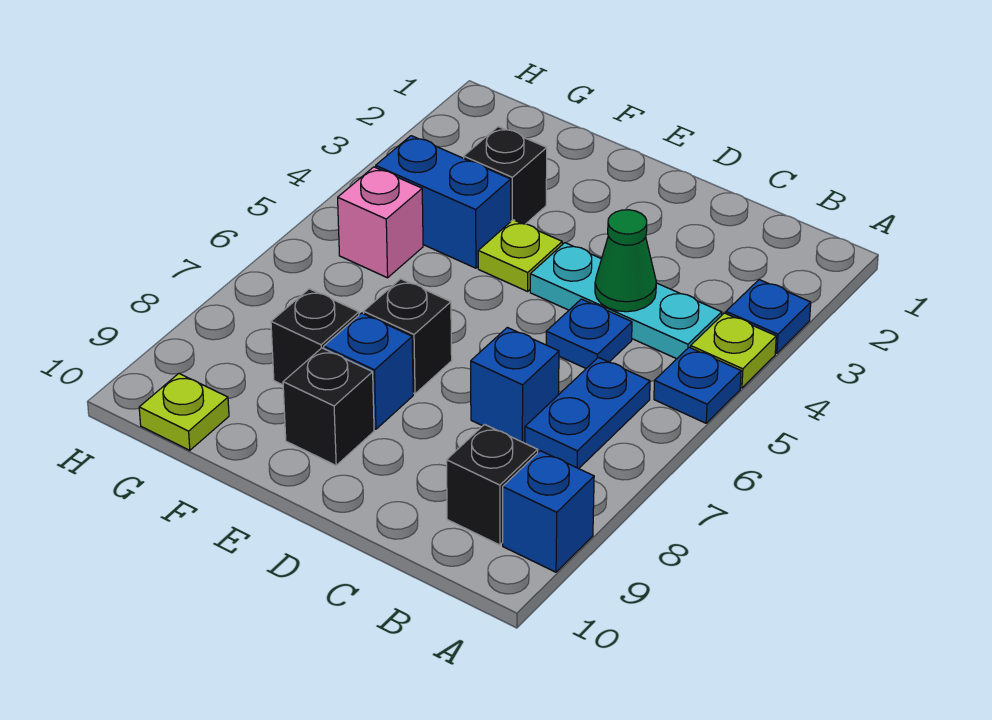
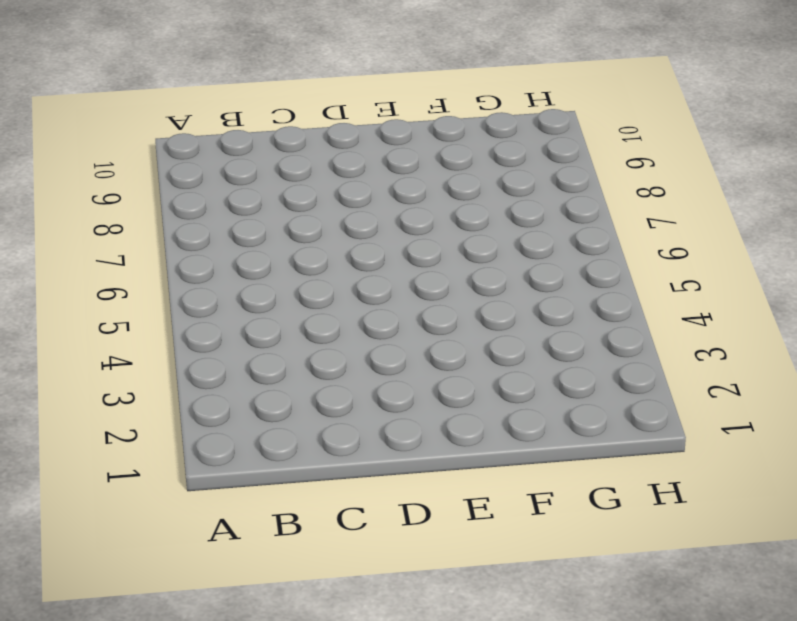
none -> blue plate A3 level 1
none -> lime plate A4 level 1
none -> blue plate A5 level 1

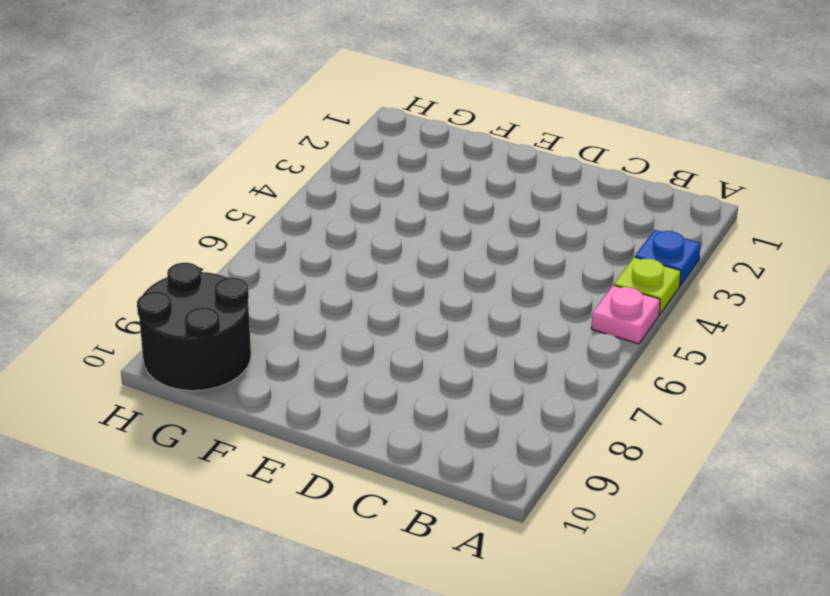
pink plate A5 level 1 -> blue plate A5 level 1
black round brick G9:H10 level 1 -> lime plate G10 level 1
none -> blue brick A9 level 1
none -> cyan plate B4:D4 level 1
none -> blue plate B6:B7 level 1

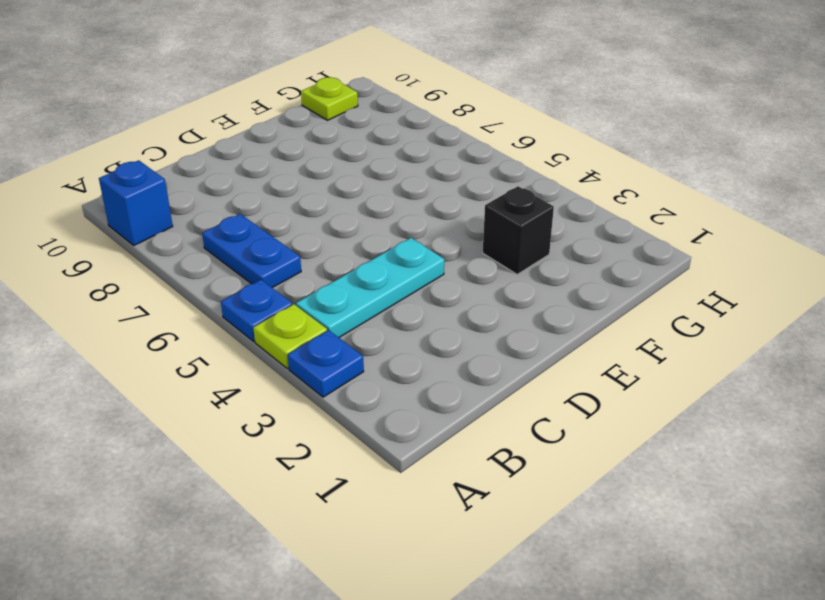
none -> black brick B9 level 1
none -> blue plate C5 level 1
none -> blue brick C7 level 1

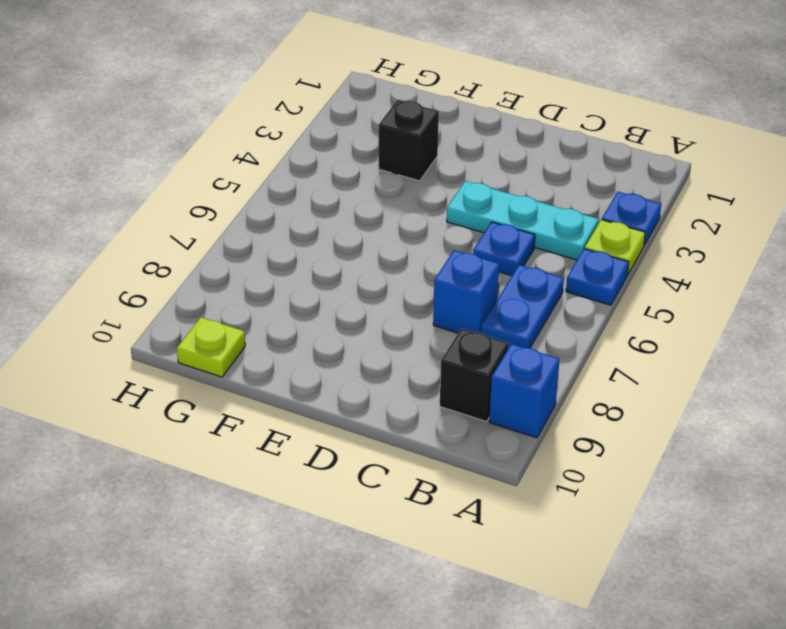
none -> lime plate E4 level 1
none -> black brick E7 level 1
none -> blue brick E8 level 1

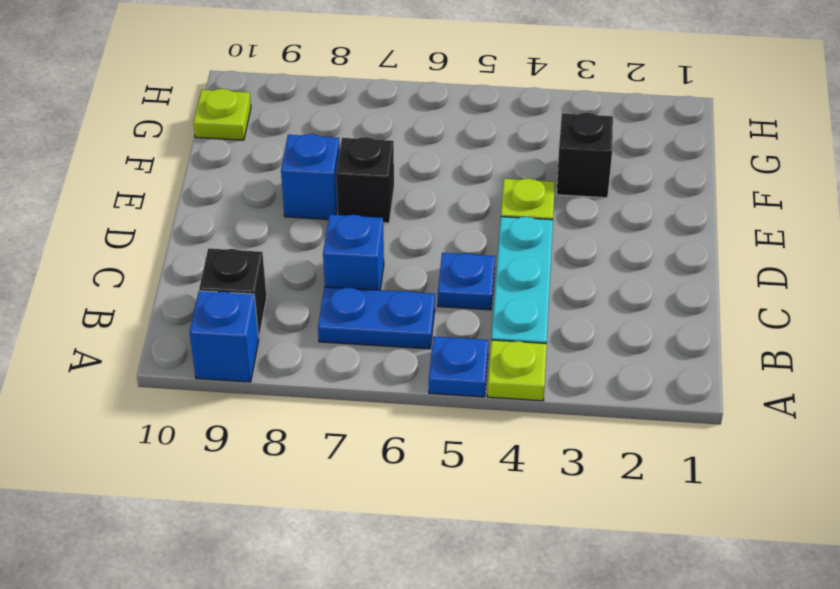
none -> blue plate A3 level 1
none -> black brick E9 level 1
none -> blue brick F4:G4 level 1

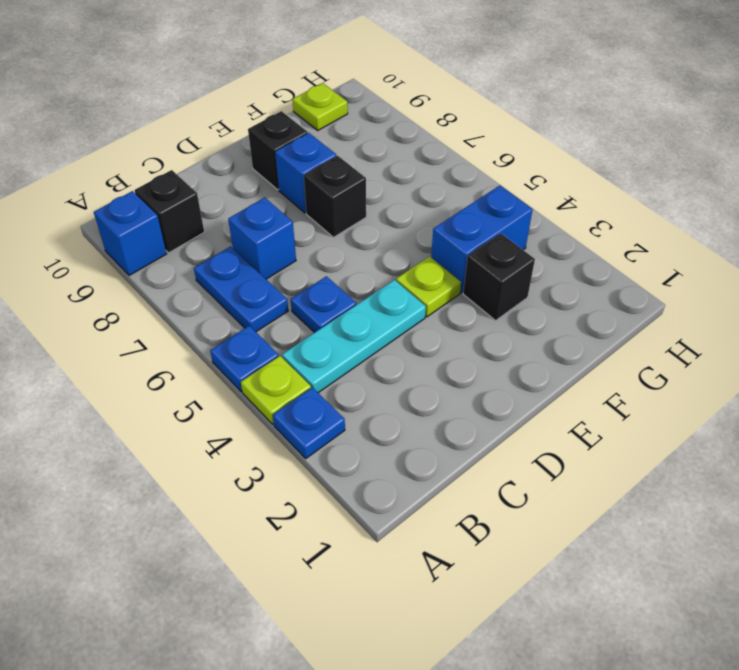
none -> black brick F8 level 1
none -> pink brick G5 level 1
none -> green cone C4 level 2

